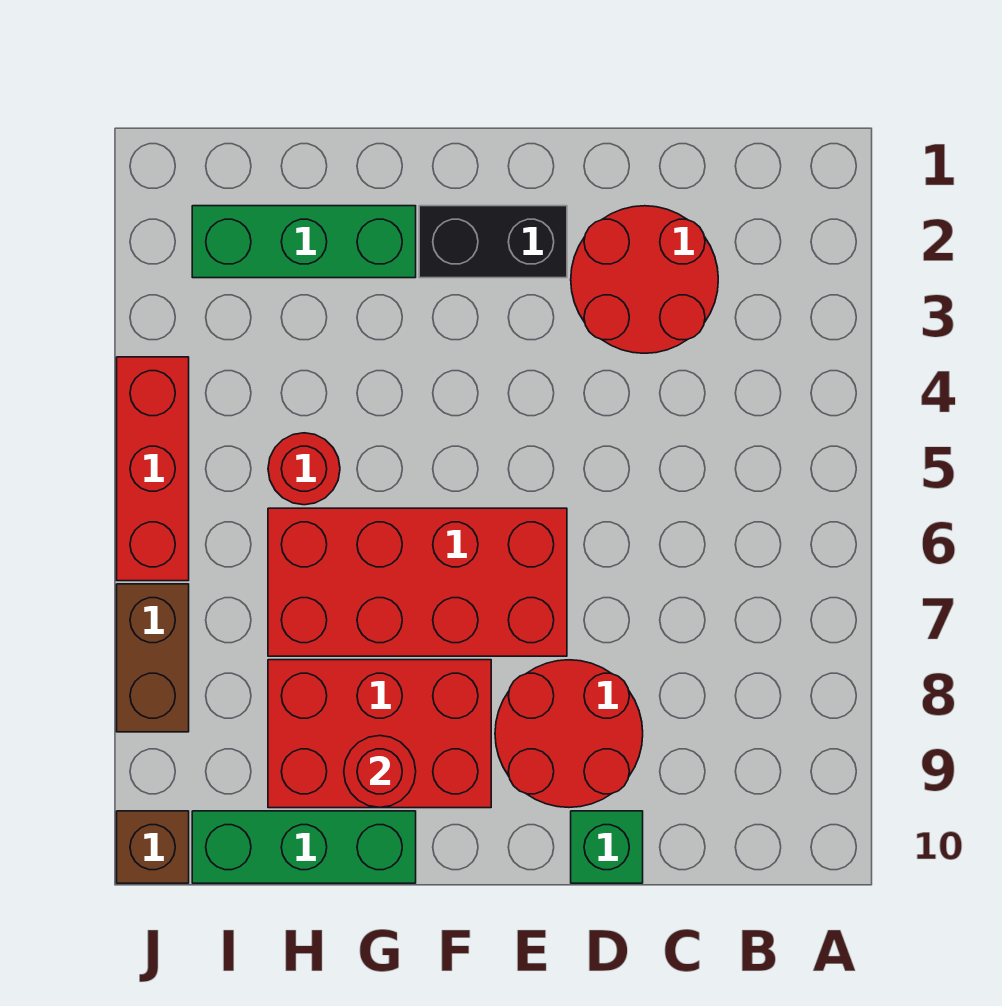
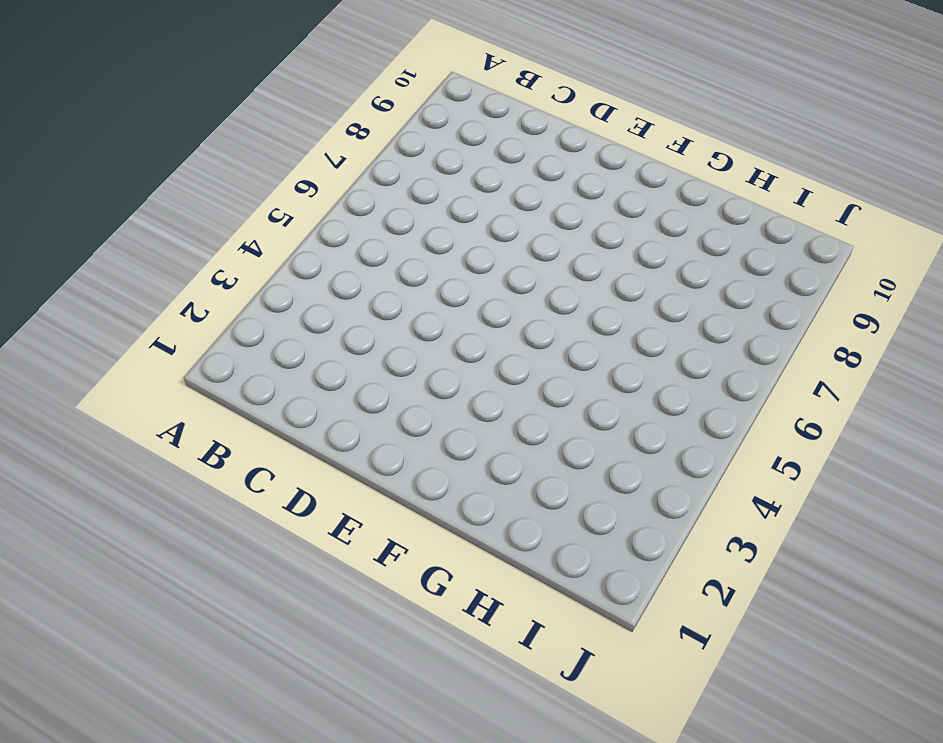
none -> red round brick C2:D3 level 1
none -> red round brick D8:E9 level 1
none -> green brick D10 level 1

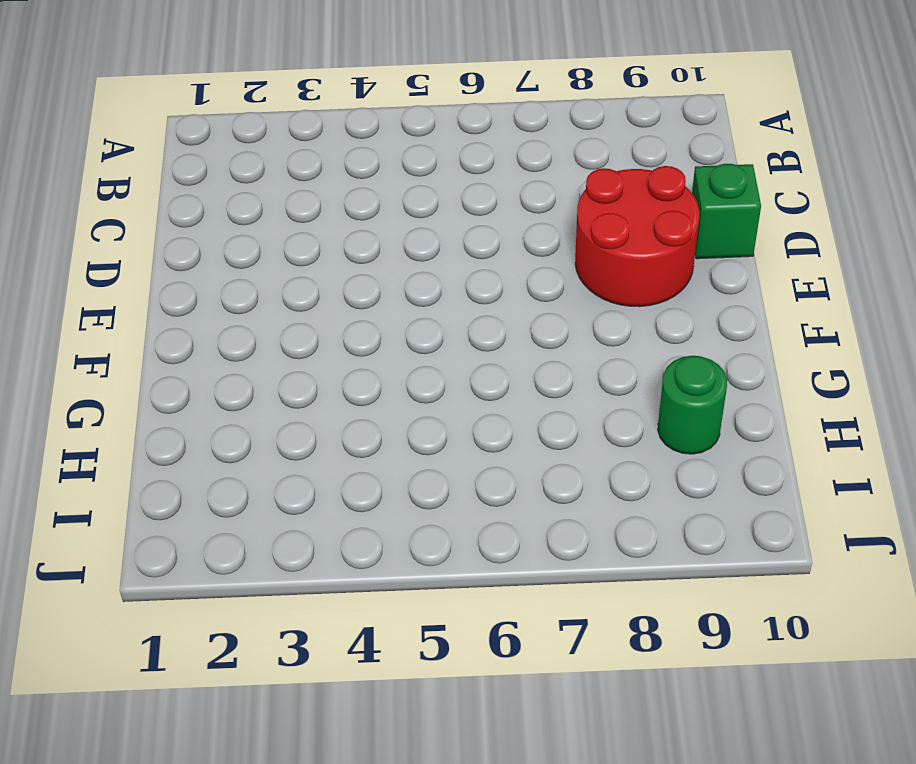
green round brick H9 level 1 -> red brick F8:H9 level 1
none -> red round brick C2:D3 level 1
none -> black brick E2:F2 level 1
none -> red brick E6:H7 level 1

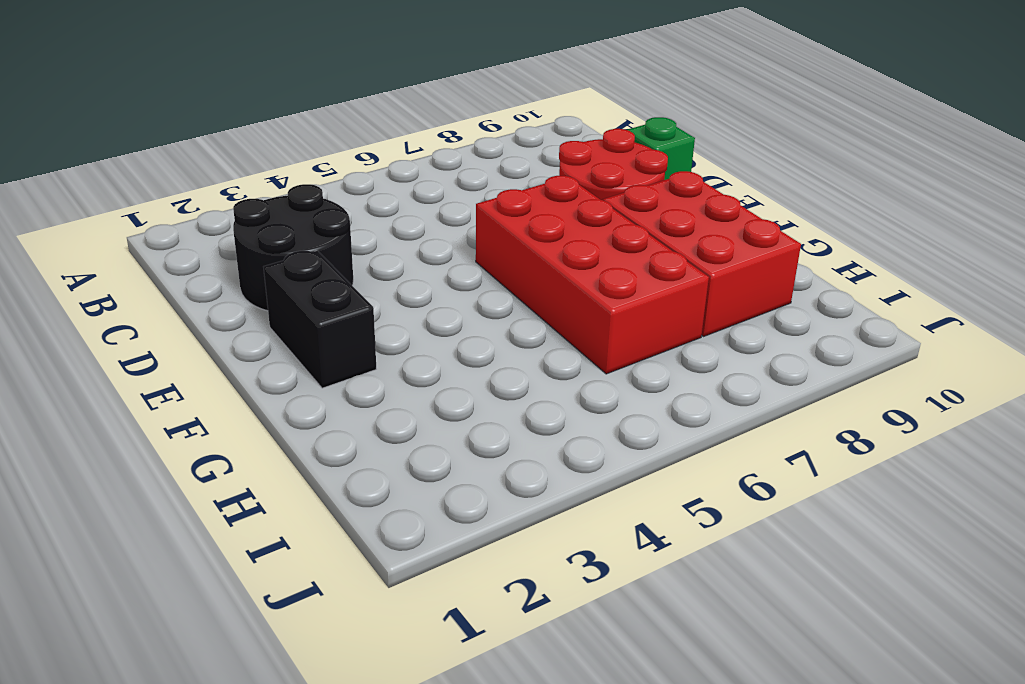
black round brick C2:D3 level 1 -> red round brick C2:D3 level 1
none -> green brick G2:I2 level 1
none -> green brick G10:I10 level 1
none -> red round brick H5 level 1

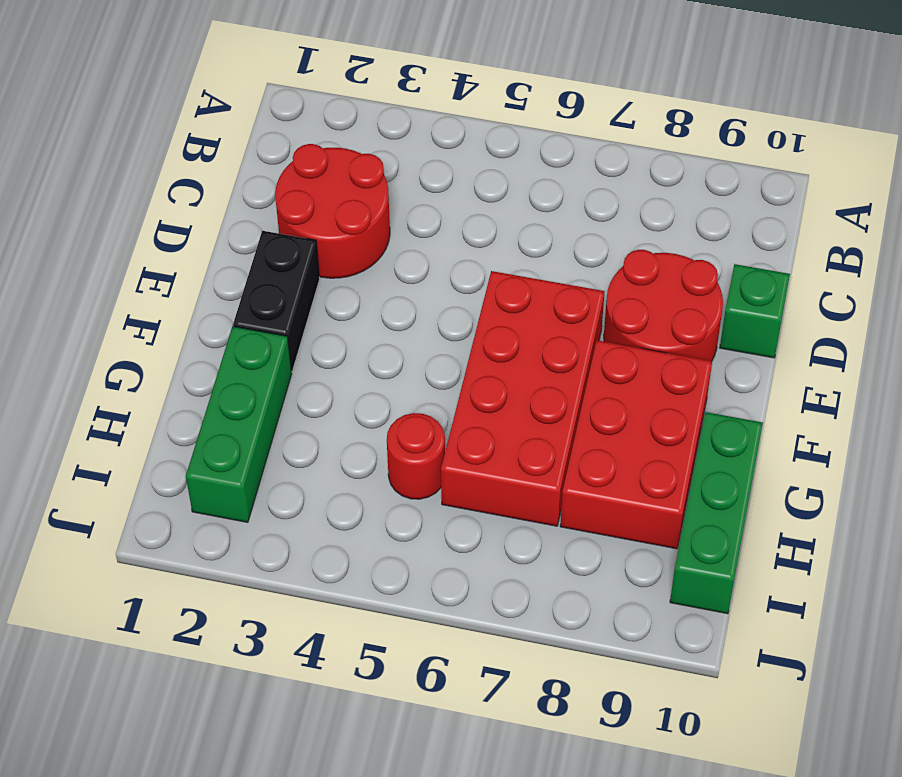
none -> red brick J4:J6 level 1
none -> brown brick J7:J8 level 1
none -> brown brick J10 level 1

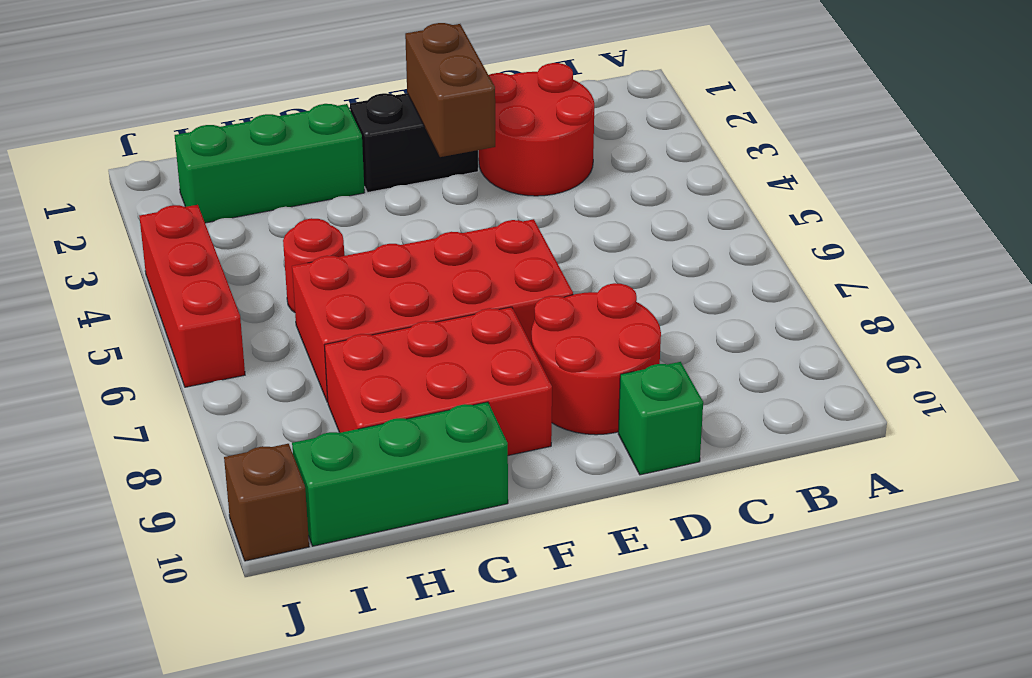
brown brick E2:E3 level 2 -> brown brick J7:J8 level 1
none -> red round brick G9 level 2

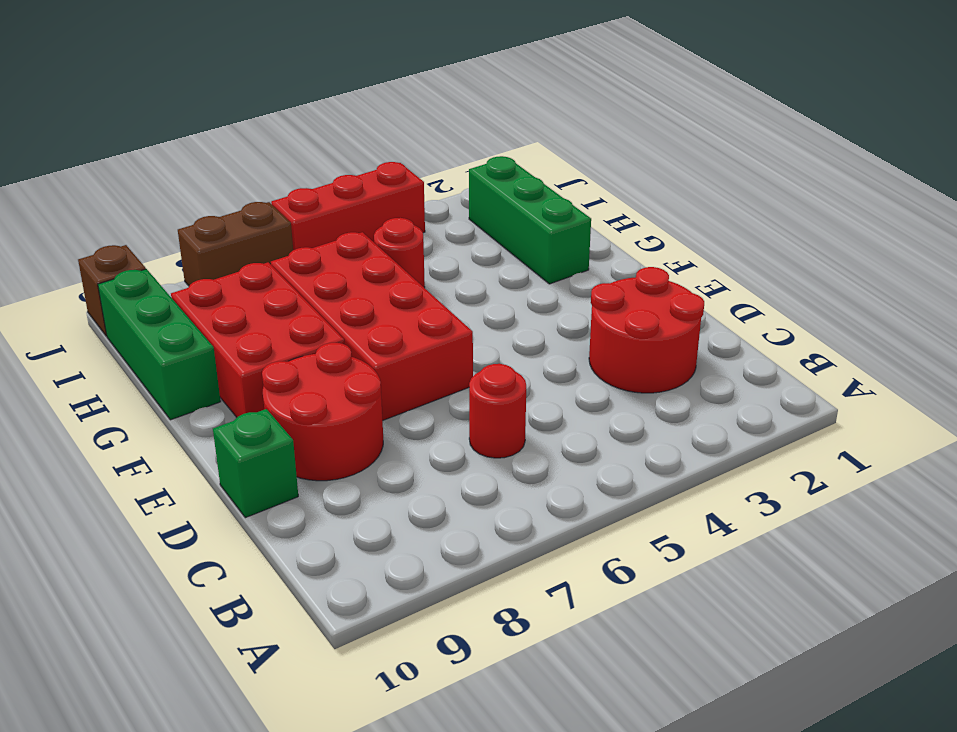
red round brick C6 level 1 -> red round brick G9 level 2
none -> black brick E2:F2 level 1

